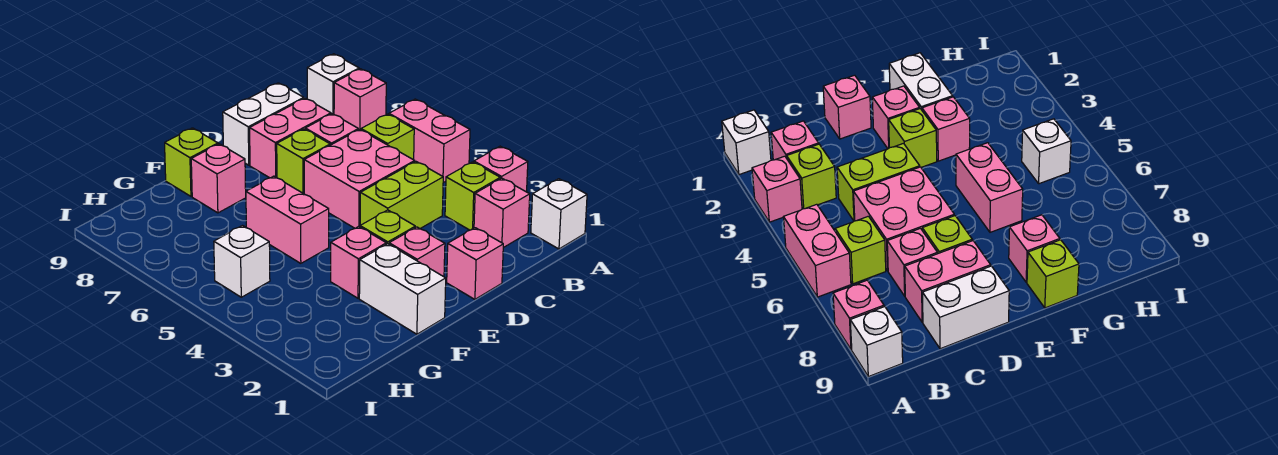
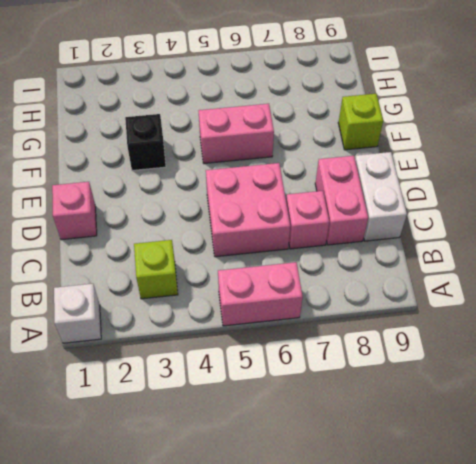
black brick F3 level 1 -> pink brick F3 level 1
none -> pink brick A3 level 1
none -> pink brick A8 level 1
none -> white brick A9 level 1

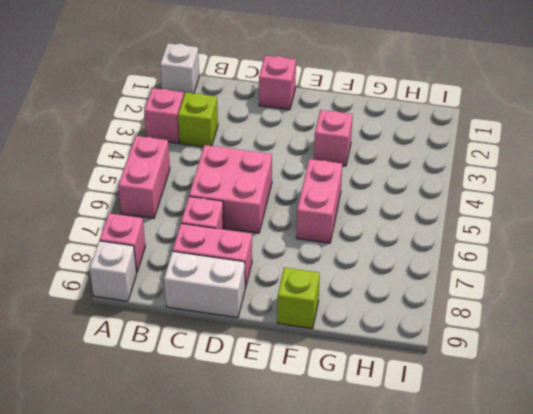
none -> pink brick B2 level 1
none -> lime brick B6 level 1
none -> lime brick C4:D4 level 1

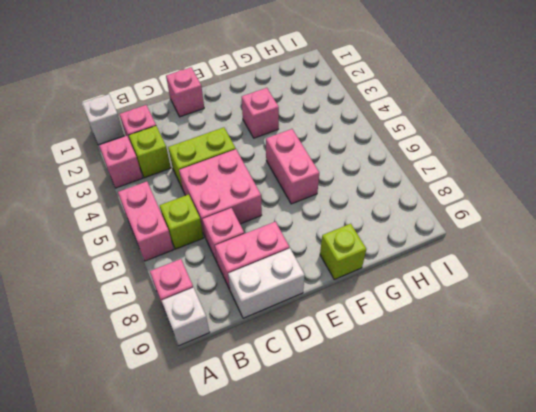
none -> lime brick D7 level 1
none -> pink brick E2 level 1
none -> lime brick E3 level 1

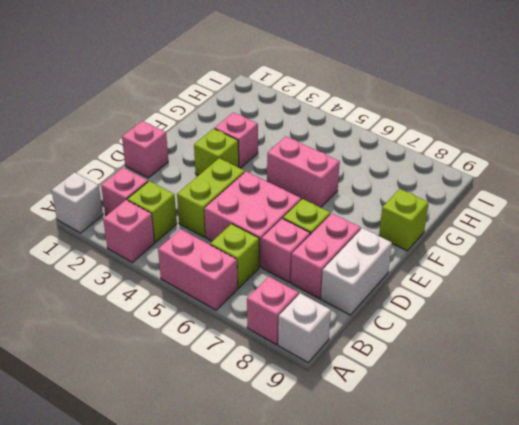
none -> pink brick E2 level 1
none -> white brick F1:F2 level 1
none -> pink brick F8 level 1

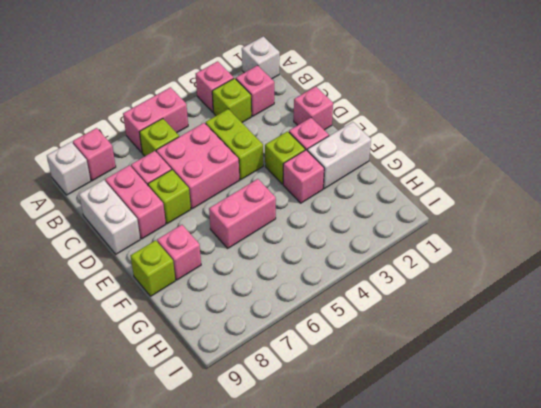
none -> white brick H5 level 1

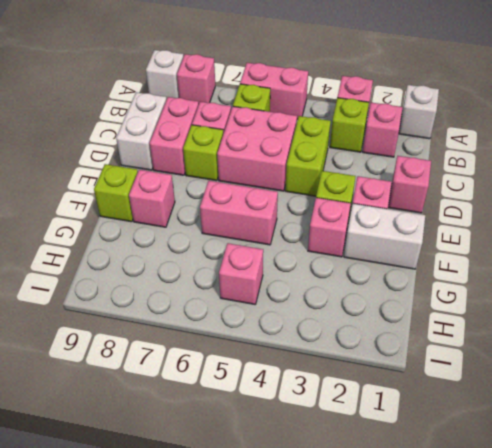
pink brick H5 level 1 -> white brick H5 level 1

